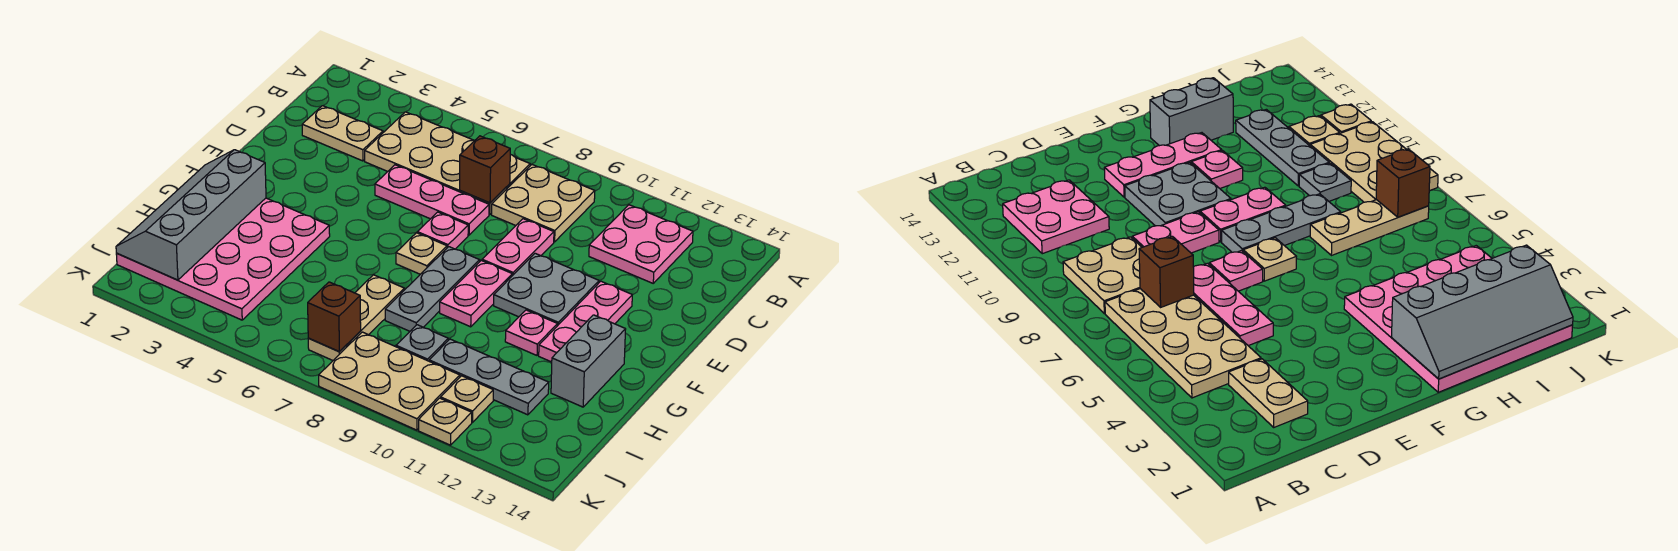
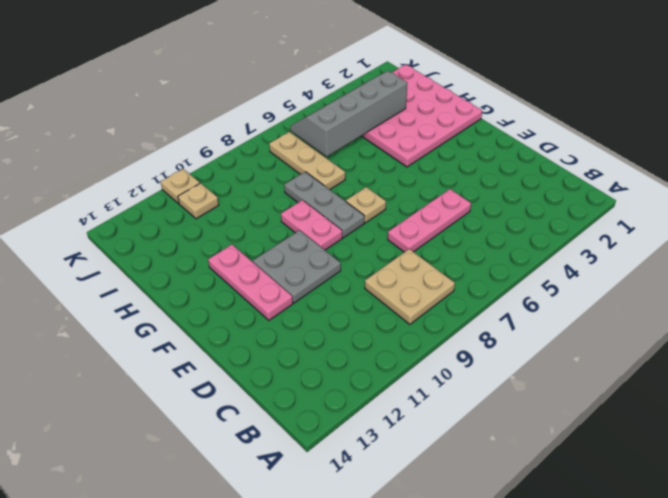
grey slope I3:J6 level 2 top I -> grey slope G1:J2 level 2 top 2
none -> tan plate B4:C7 level 1
none -> pink plate B11:C12 level 1
none -> tan plate C2:C3 level 1

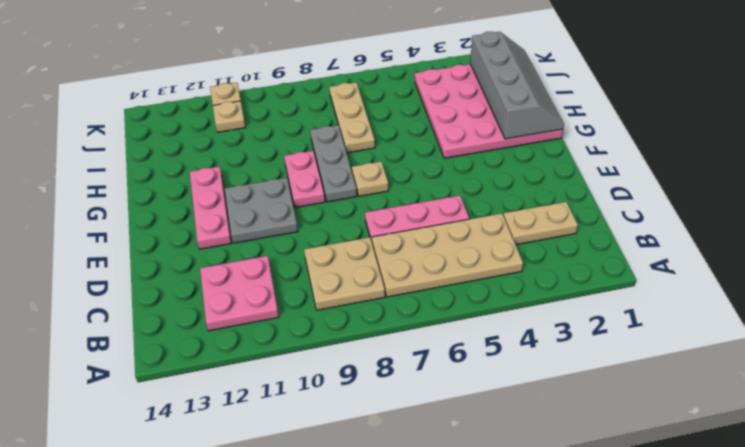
none -> pink plate D9:E9 level 1
none -> pink plate E7 level 1
none -> pink plate G11 level 1

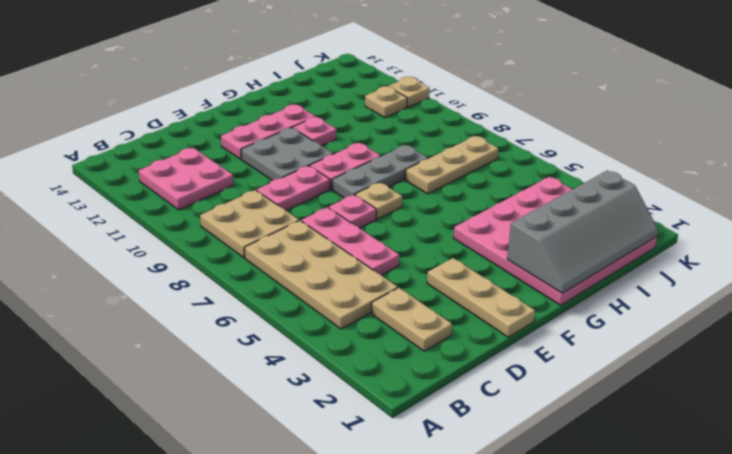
tan plate E1:E3 level 1 -> none
none -> grey brick G13:H13 level 1
none -> grey plate I9 level 1
none -> grey plate I10:I12 level 1

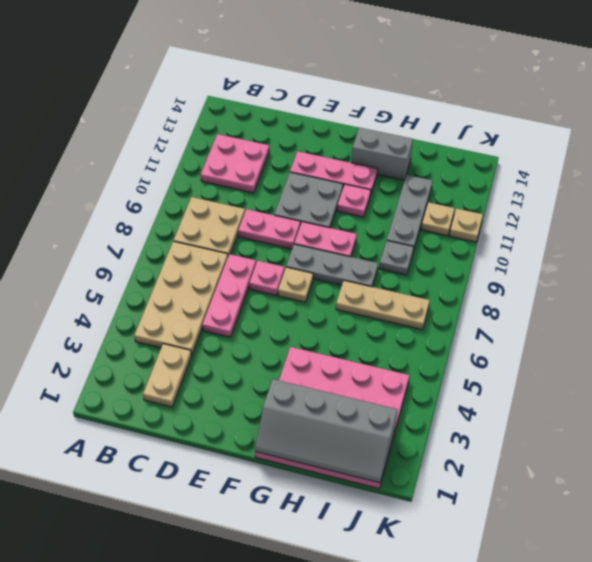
none -> tan plate J8:K10 level 1
none -> brown brick C7 level 2
none -> brown brick J7 level 2

